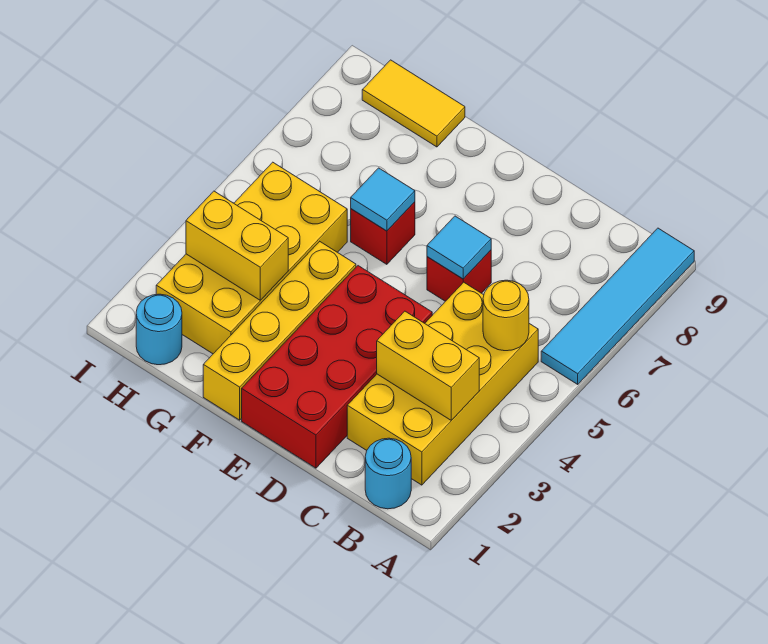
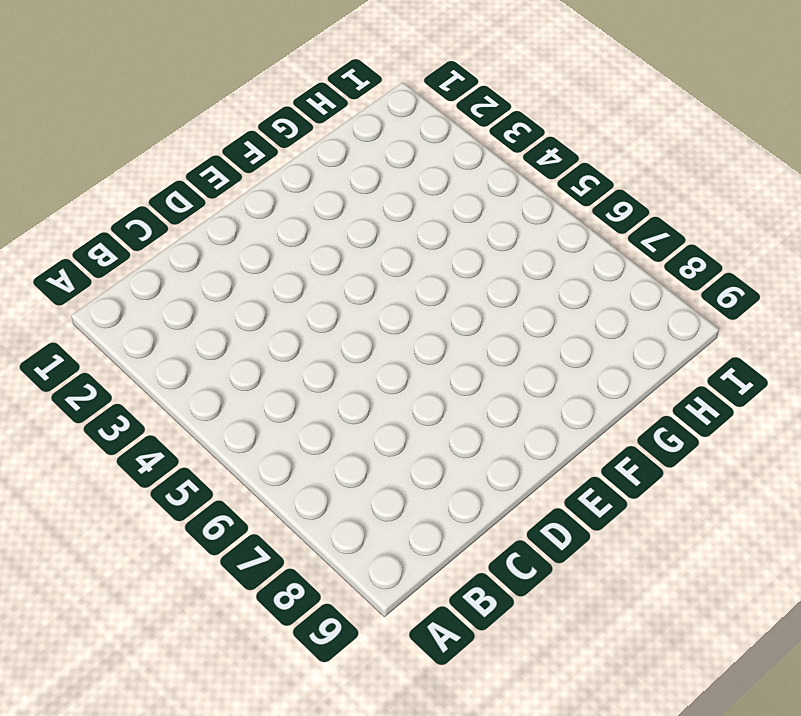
none -> cyan tile A6:A9 level 1
none -> cyan round brick B1 level 1
none -> yellow brick B2:C5 level 1

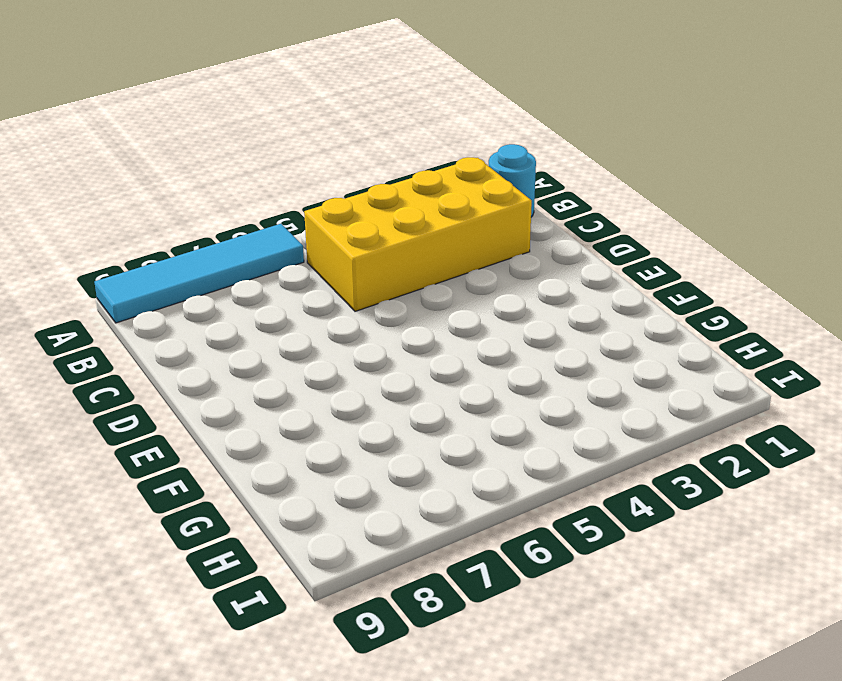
none -> red brick D1:E4 level 1
none -> red brick D6 level 1
none -> yellow brick F1:F4 level 1

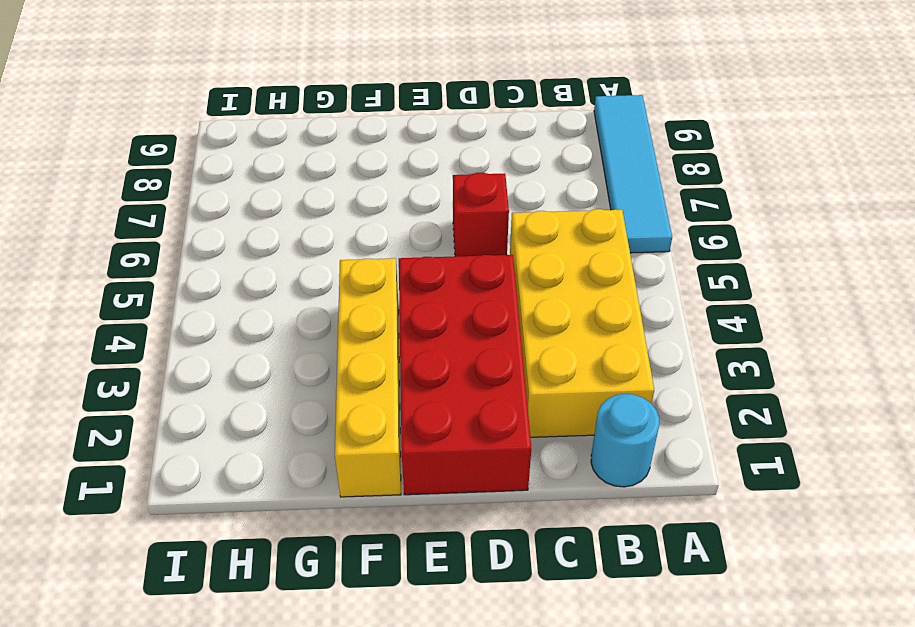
none -> red brick F6 level 1
none -> yellow brick G2:H5 level 1
none -> yellow tile G9:H9 level 1

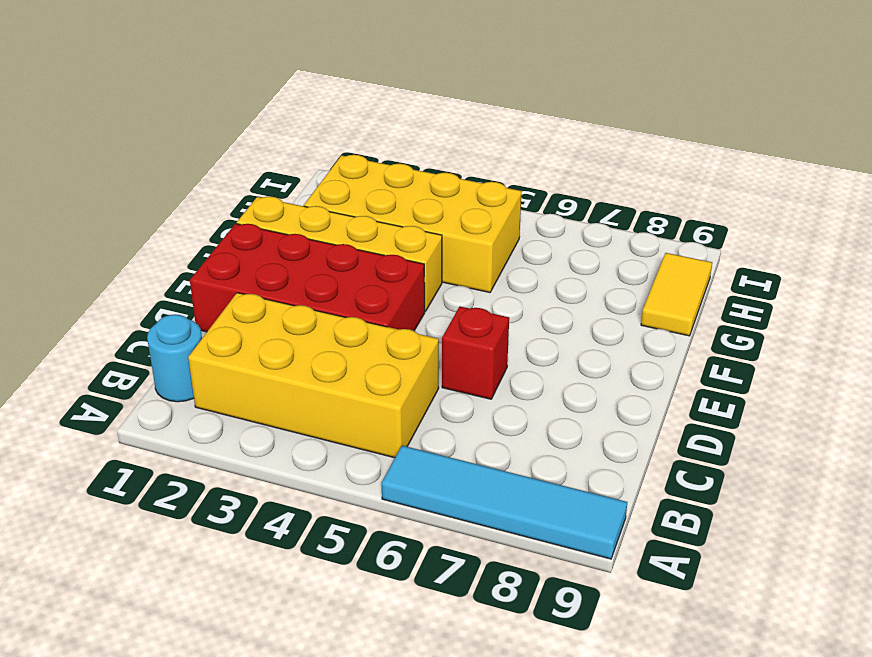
none -> red brick F6 level 1
none -> cyan round brick H1 level 1
none -> yellow brick B3:C3 level 2

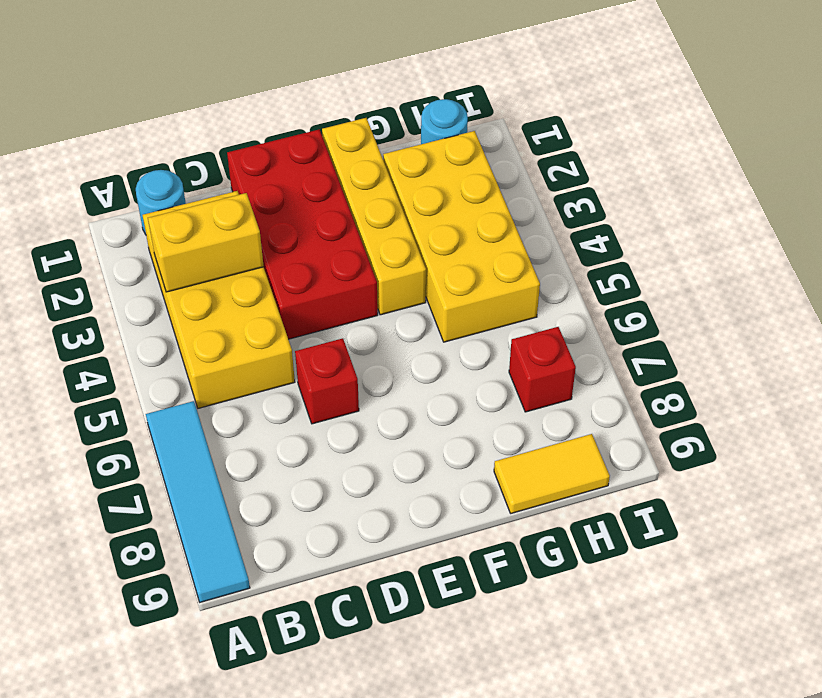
red brick H7 level 1 -> red brick F6 level 1
none -> yellow round brick B5 level 2
none -> cyan tile D6 level 2
none -> cyan tile F6 level 2

